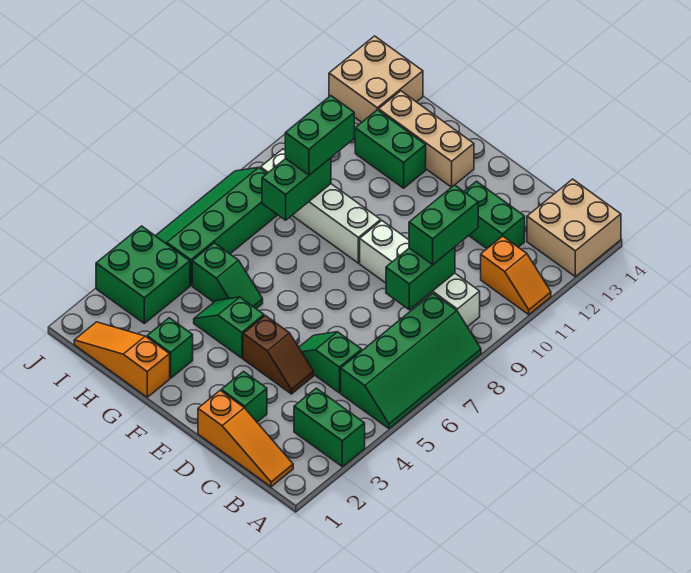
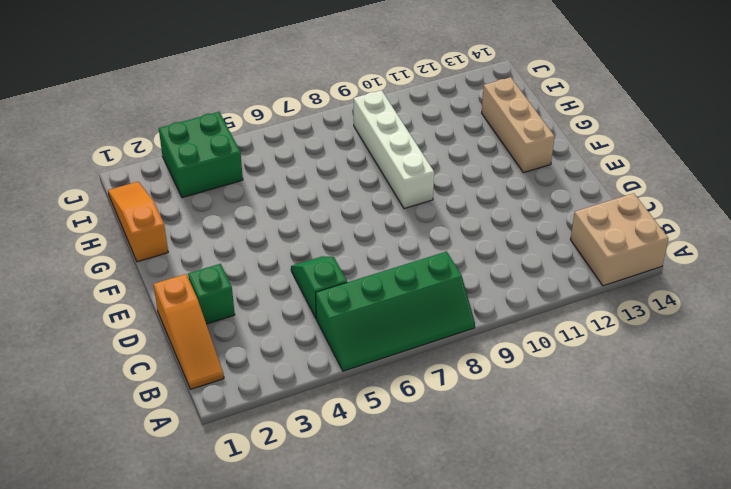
none -> green brick A3:B3 level 1
none -> orange slope A11:B11 level 1 top B
none -> white brick B9:E9 level 1

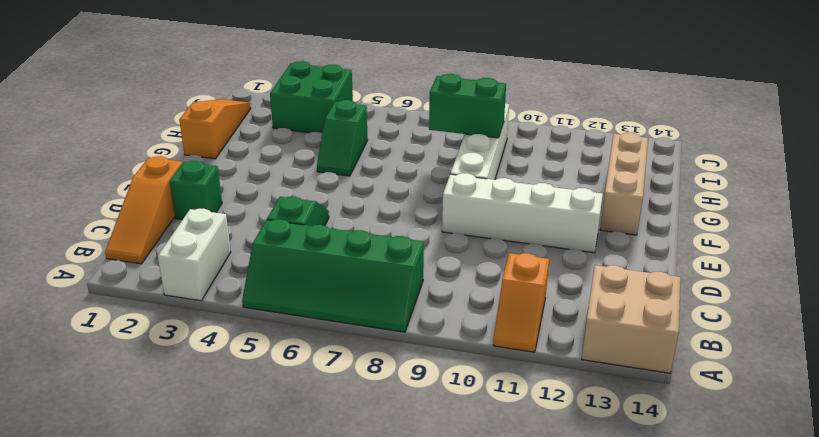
white brick A3:B3 level 1 -> green brick A3:B3 level 1
white brick E9:E12 level 1 -> white brick B9:E9 level 1
none -> green brick C12:D12 level 1
none -> brown slope D4:E4 level 1 top E
none -> green slope F4:G4 level 1 top F

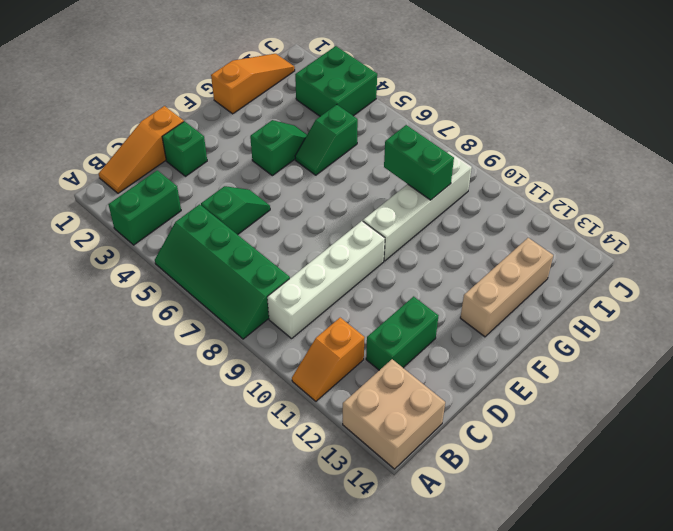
none -> brown slope D4:E4 level 1 top E
none -> green brick G2 level 1
none -> green brick G12:H12 level 1

